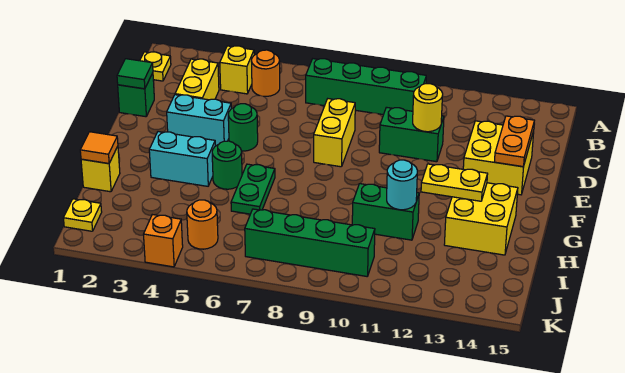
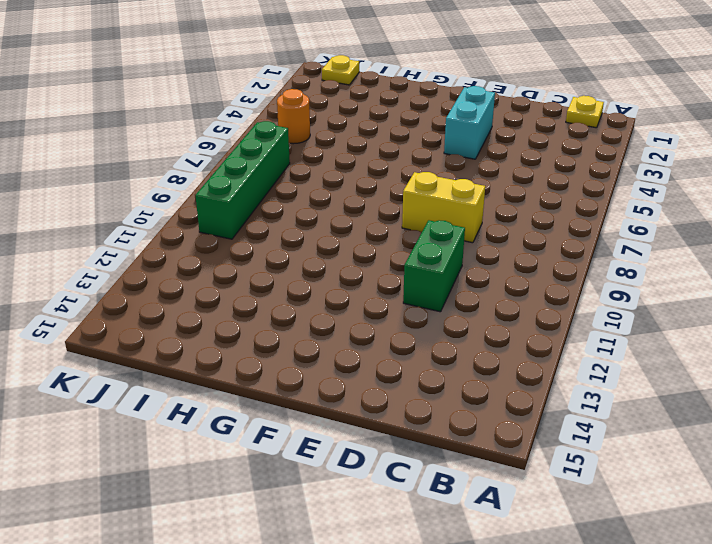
none -> yellow brick B4 level 1
none -> orange round brick B5 level 1
none -> green brick B7:B10 level 1

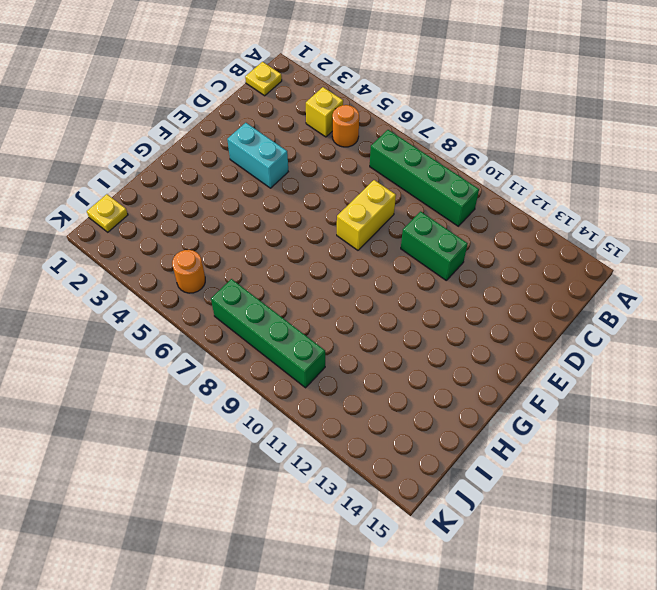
none -> yellow brick C3:D3 level 1
none -> green brick D1 level 1
none -> yellow brick D13:E14 level 1

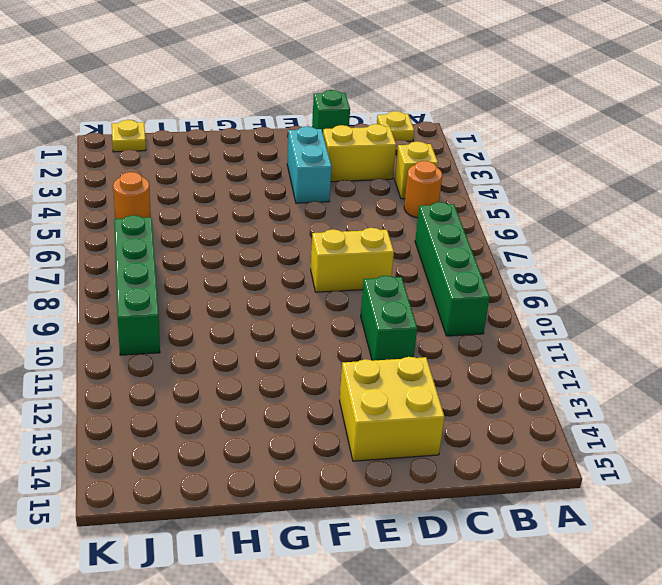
none -> green round brick E5 level 1
none -> cyan brick G3:G4 level 1
none -> green round brick G5 level 1

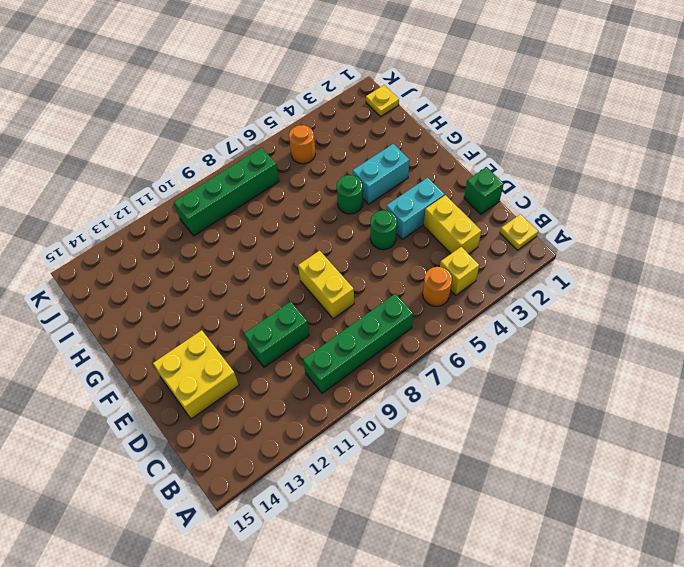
none -> green plate G6:H6 level 1
none -> yellow brick G13:H14 level 1
none -> yellow brick H1 level 1

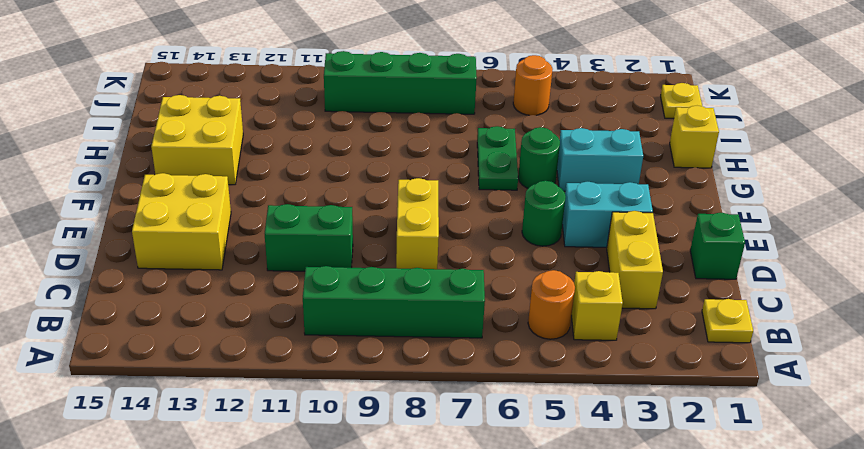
none -> green brick H10:H11 level 1
none -> orange brick K4 level 1
none -> green tile D1 level 2

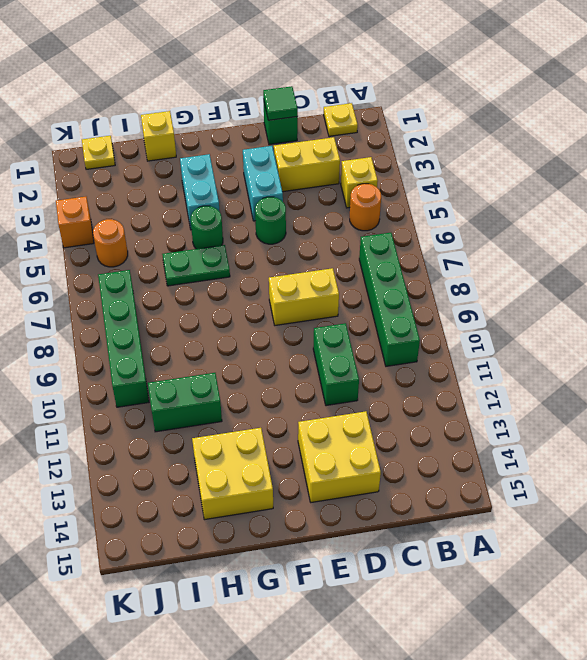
green brick H11:I11 level 1 -> green brick H10:H11 level 1
none -> yellow round brick D11 level 2
none -> orange plate D14:E14 level 2
none -> yellow plate G12:G13 level 2

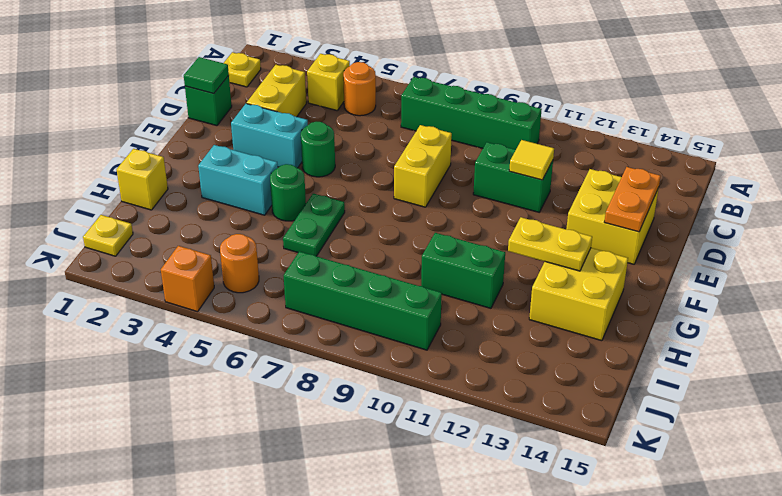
yellow tile D11 level 2 -> yellow round brick D11 level 2
none -> orange tile H1 level 2
none -> cyan round brick H11 level 2

